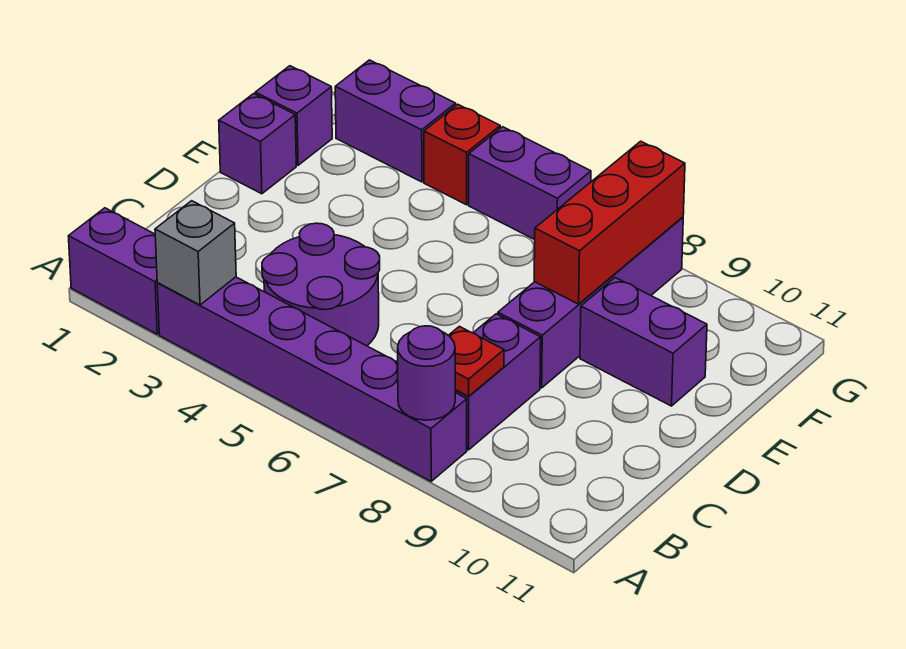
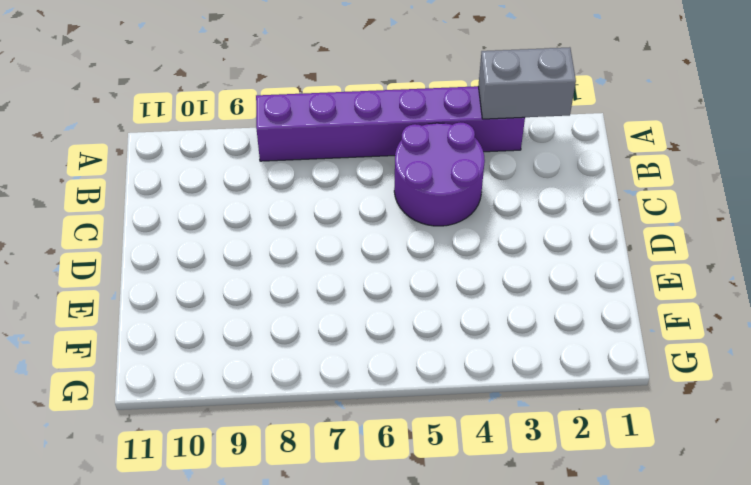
grey brick A2:A3 level 2 -> grey brick A3 level 2
none -> purple brick A1:A2 level 1
none -> purple brick B8:C8 level 1
none -> purple brick D8:G8 level 1

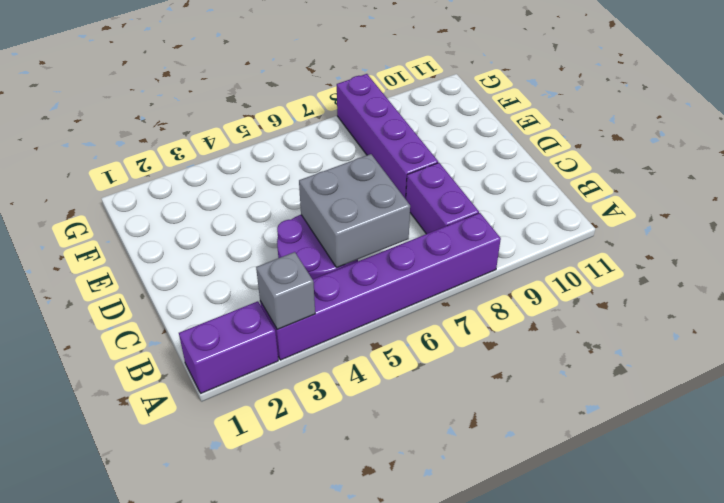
grey brick B5:C6 level 2 -> none
none -> purple brick E1 level 1
none -> purple brick E9:E10 level 1
none -> purple brick F1 level 1

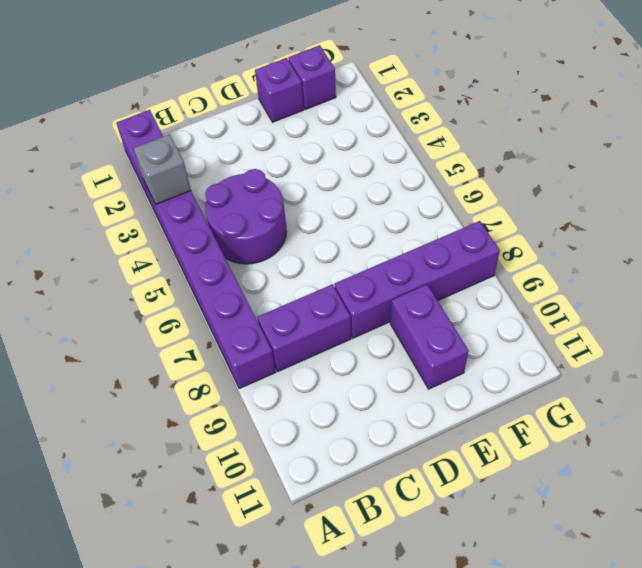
none -> purple brick G2:G3 level 1
none -> red brick G4 level 1
none -> purple brick G5:G6 level 1

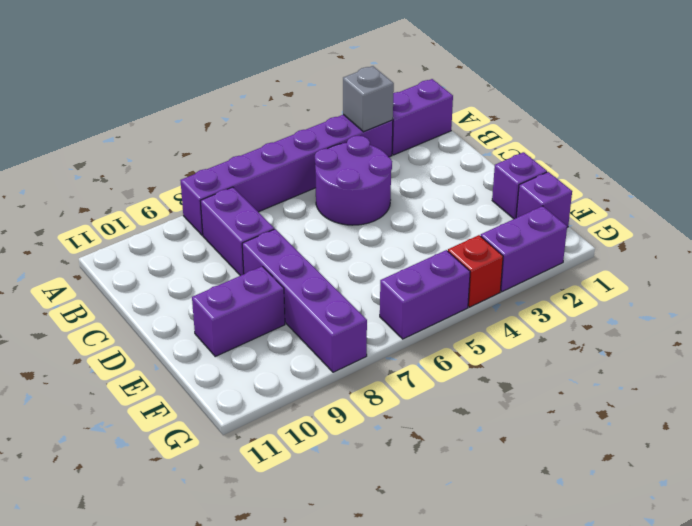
none -> purple round brick A8 level 2
none -> red plate B8 level 2
none -> red brick E8:G8 level 2

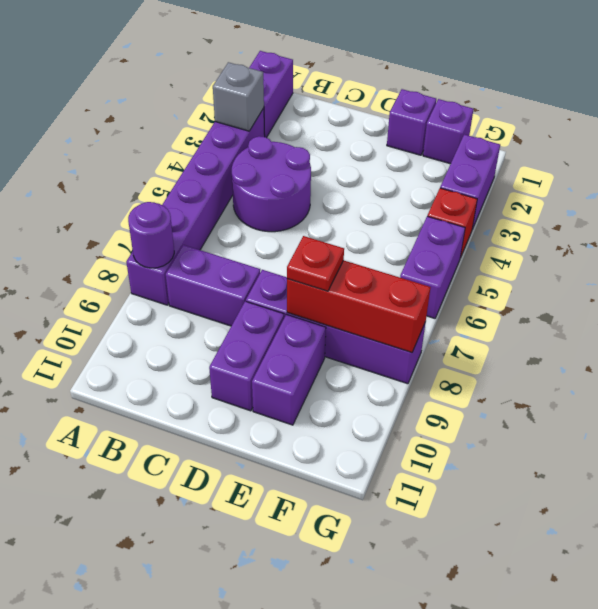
purple brick D9:D10 level 1 -> none
red plate E8 level 3 -> red plate B8 level 2

